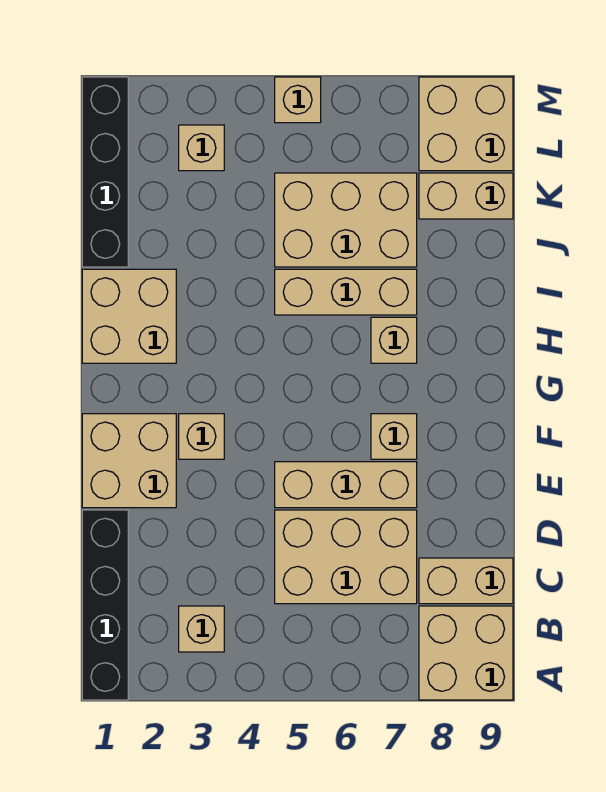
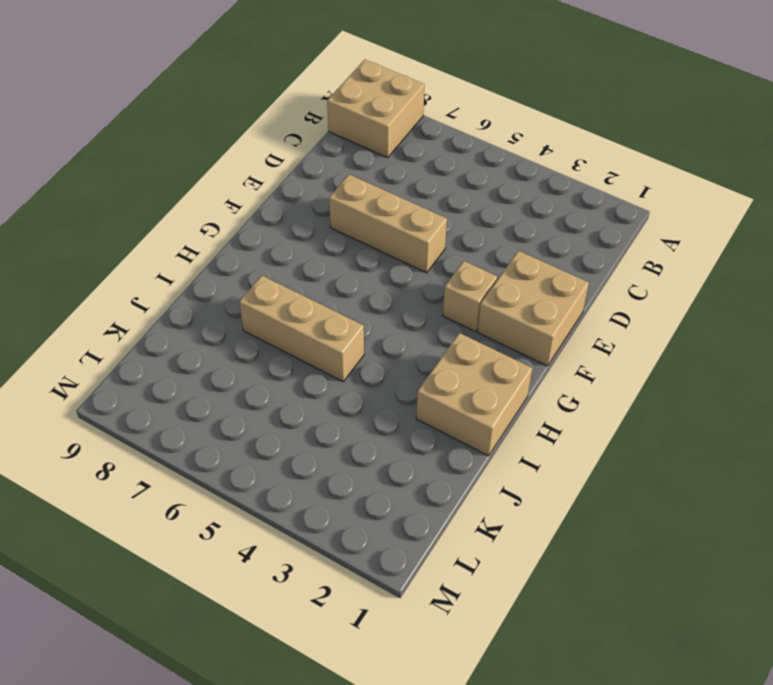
none -> black brick A1:D1 level 1
none -> tan brick B3 level 1
none -> tan brick C5:D7 level 1

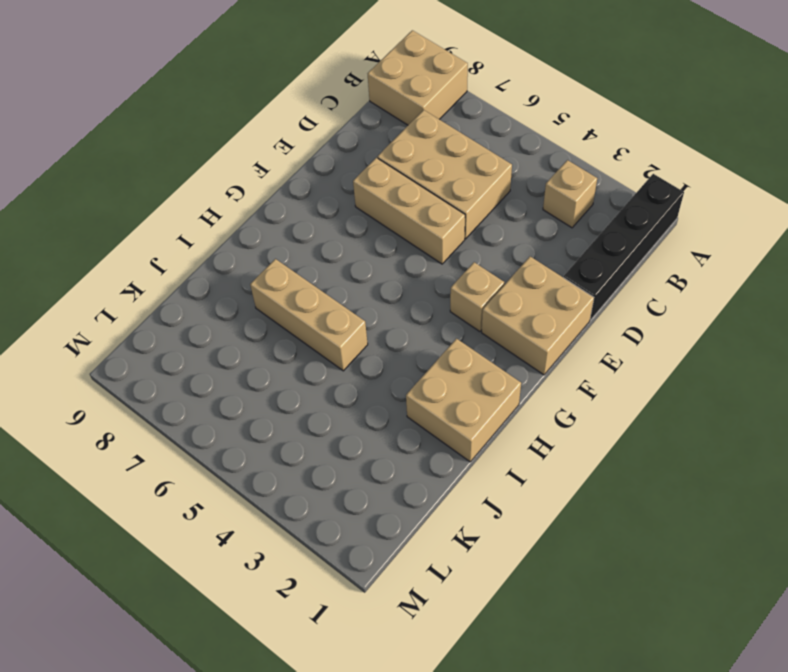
none -> tan brick C8:C9 level 1
none -> tan brick F7 level 1
none -> tan brick H7 level 1

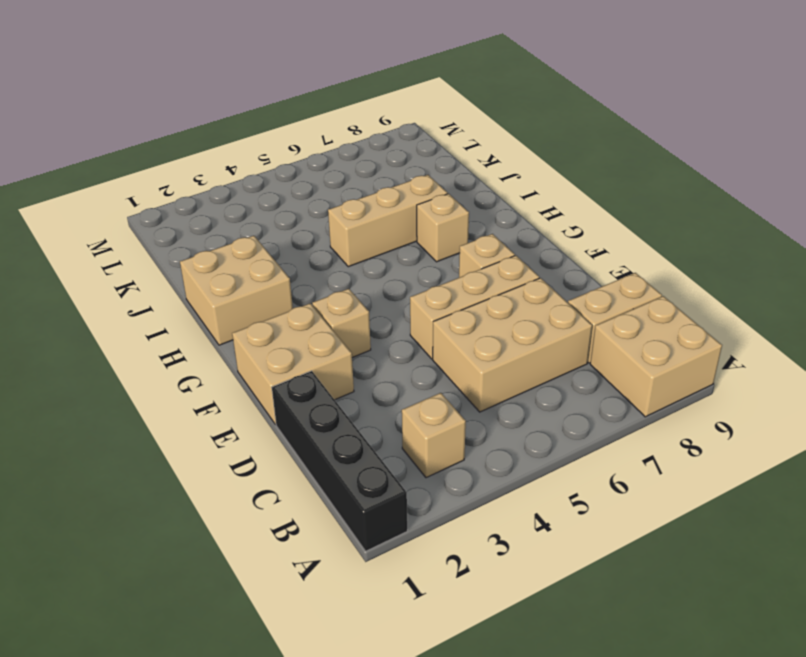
none -> black brick J1:M1 level 1
none -> tan brick J5:K7 level 1
none -> tan brick K8:K9 level 1

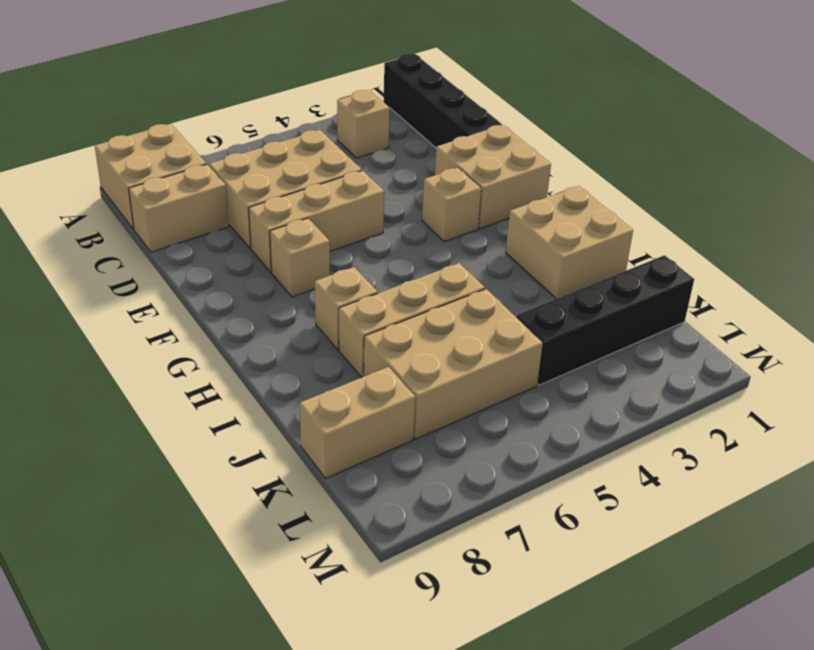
black brick K1:K4 level 1 -> black brick J1:M1 level 1
none -> tan brick L3 level 1
none -> tan brick L8:M9 level 1
none -> tan brick M5 level 1

